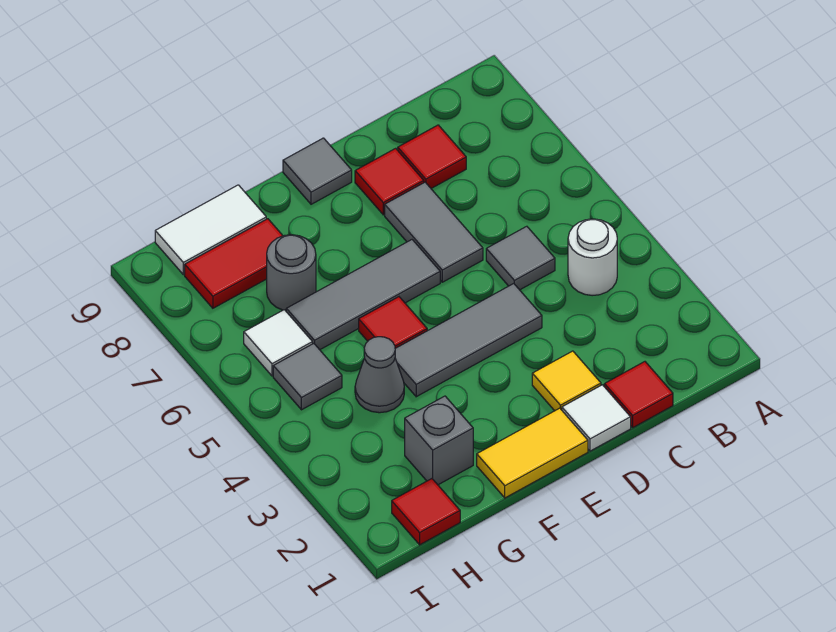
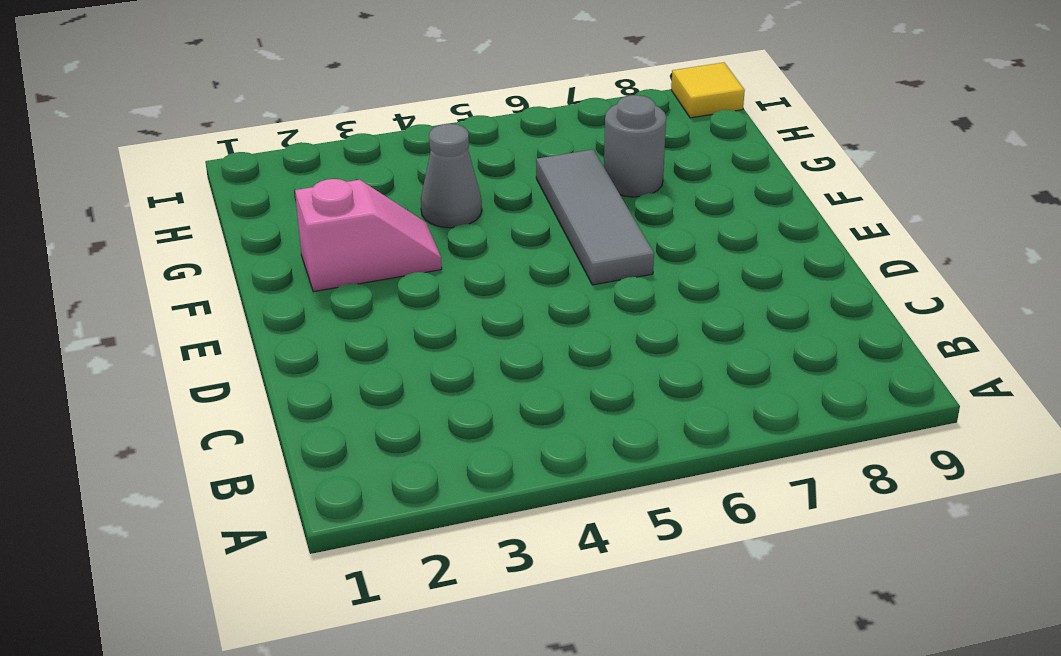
pink slope F2:F3 level 1 top 2 -> none
yellow tile I9 level 1 -> yellow tile D2 level 1
none -> white round brick B4 level 1
none -> red tile C1 level 1
none -> grey tile C5 level 1

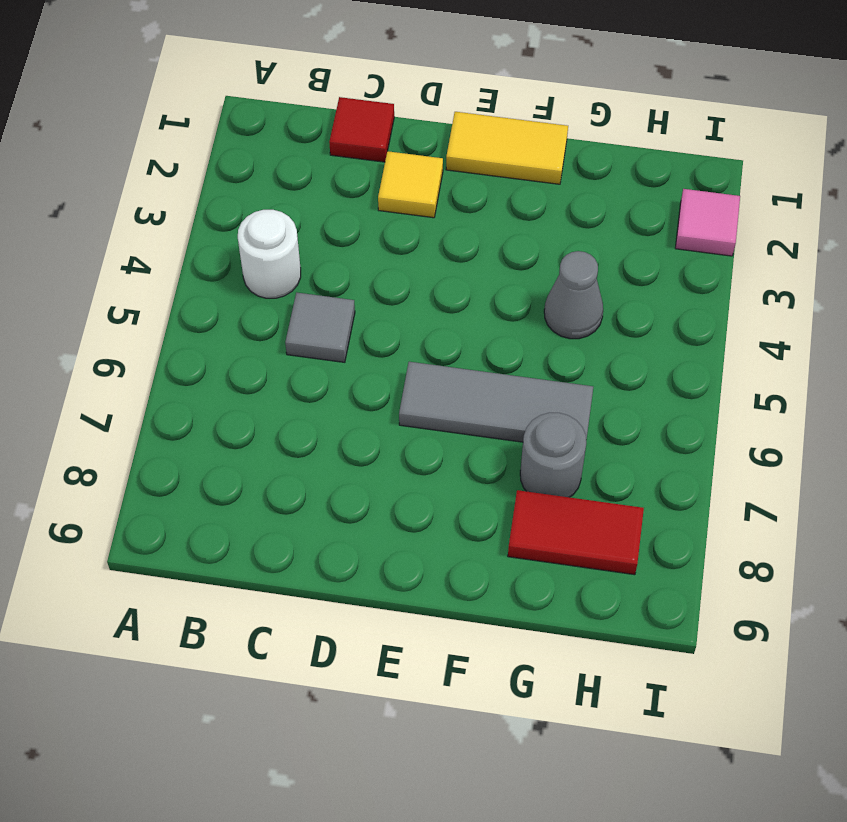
pink tile I2 level 1 -> none
none -> red tile C8 level 1
none -> white tile D1 level 1
none -> grey tile D4:F4 level 1

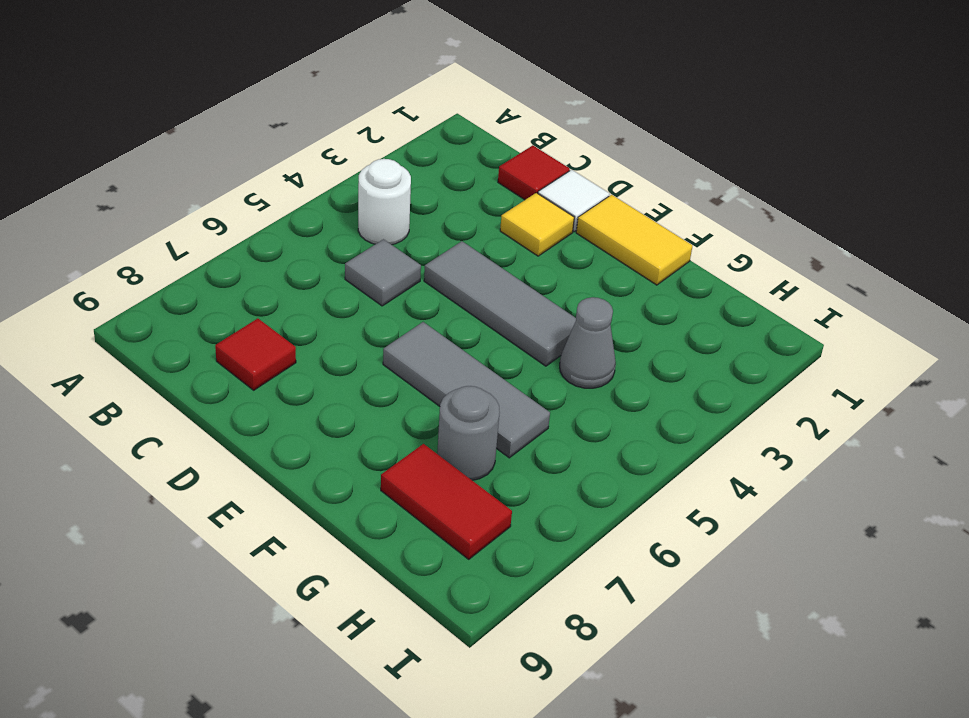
none -> grey tile D6:D7 level 1
none -> red tile D8 level 1
none -> grey tile E9 level 1

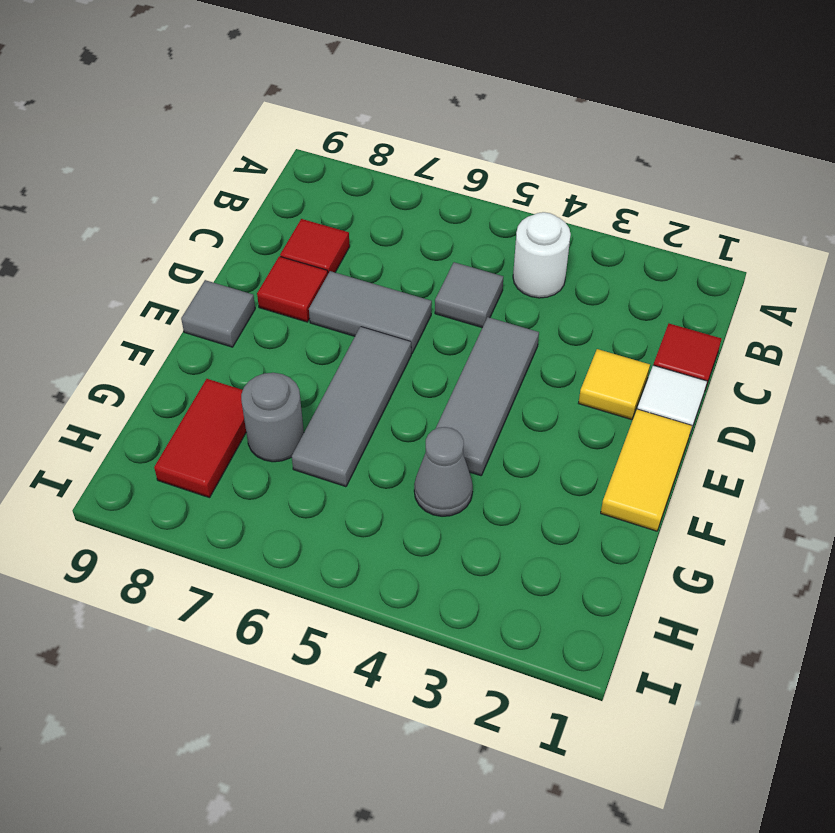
none -> red tile F5 level 1
none -> grey brick G2 level 1
none -> white tile G9:H9 level 1

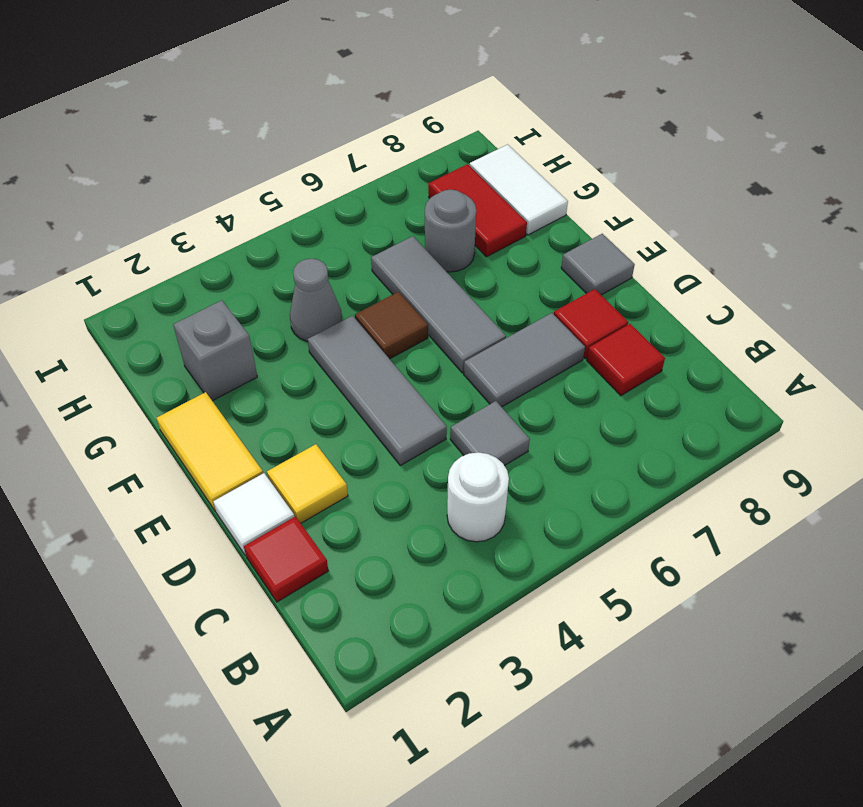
brown tile F5 level 1 -> red tile F5 level 1
none -> red tile H1 level 1
none -> grey tile H5 level 1
none -> white tile H6 level 1

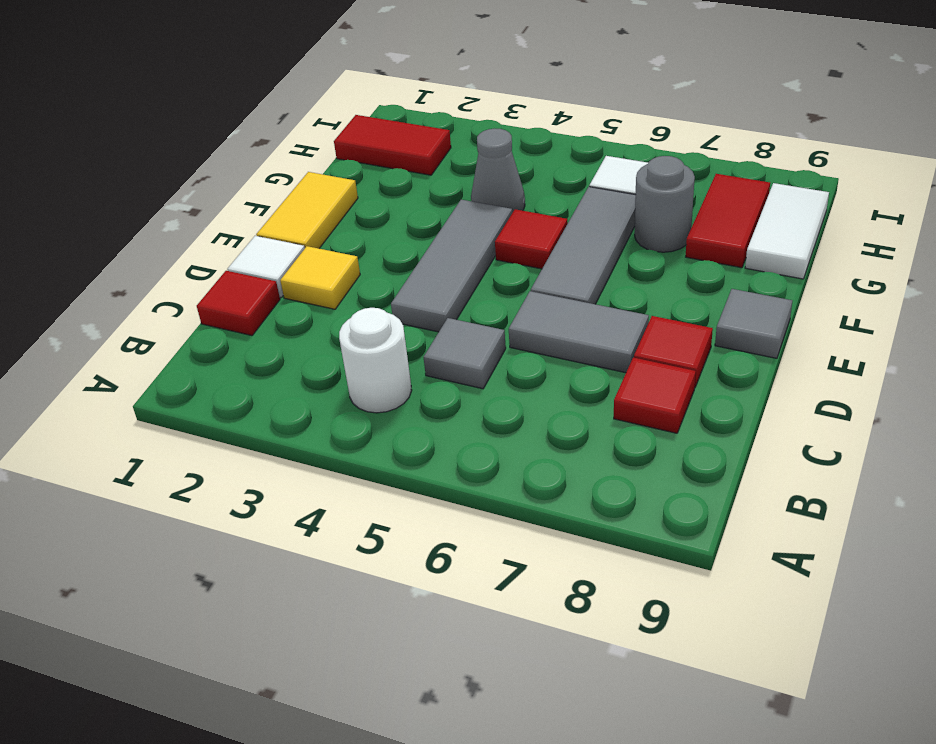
red tile H1:H2 level 1 -> red tile H1 level 1
none -> grey brick G2 level 1
none -> grey tile H5 level 1

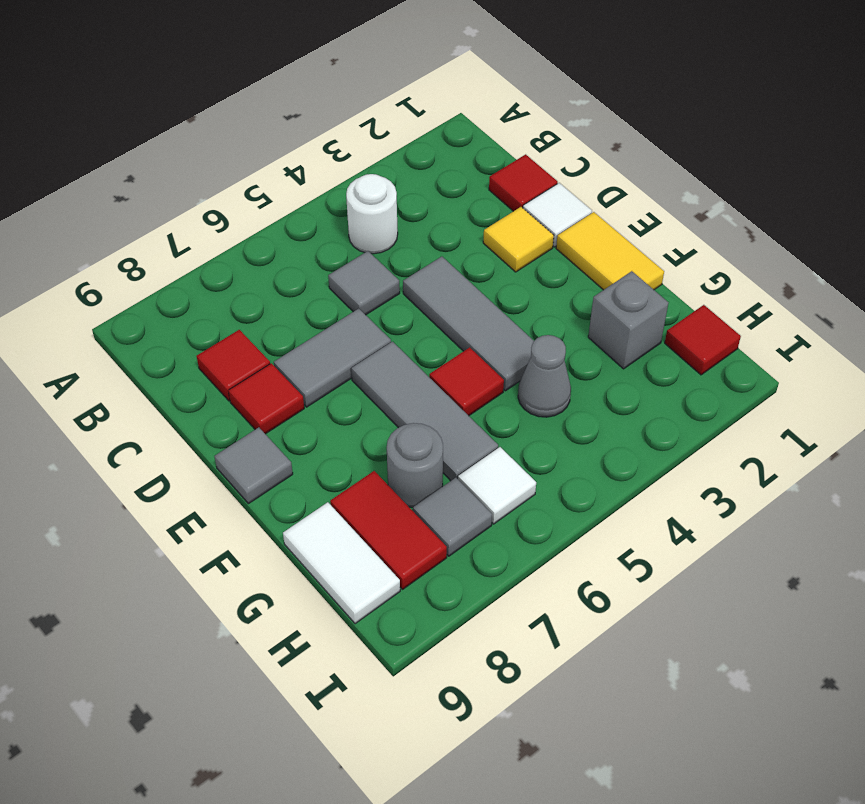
grey tile H7 level 1 -> grey tile H5 level 1

